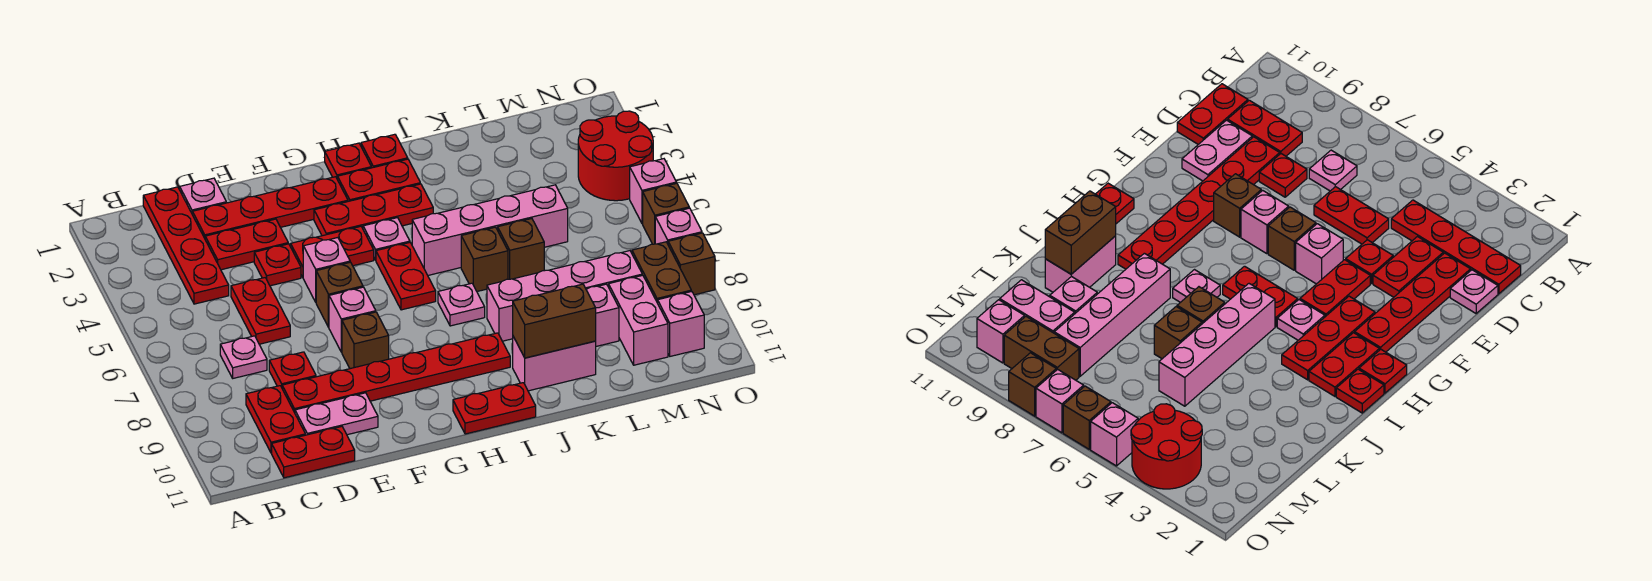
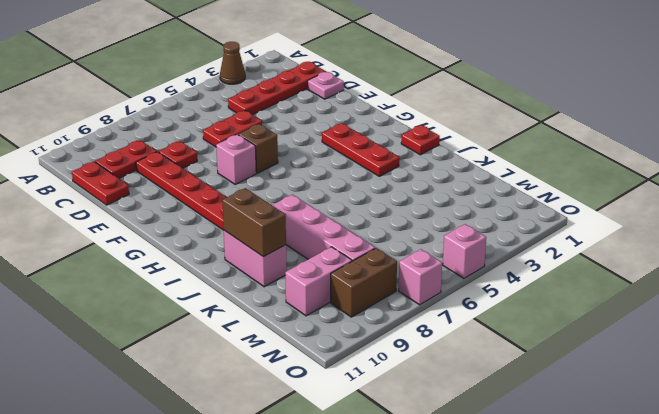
brown cone A3 level 1 -> none
none -> pink plate C7 level 1
none -> red plate D2:G2 level 1
none -> red plate D3:E3 level 1
none -> pink plate D10:E10 level 1

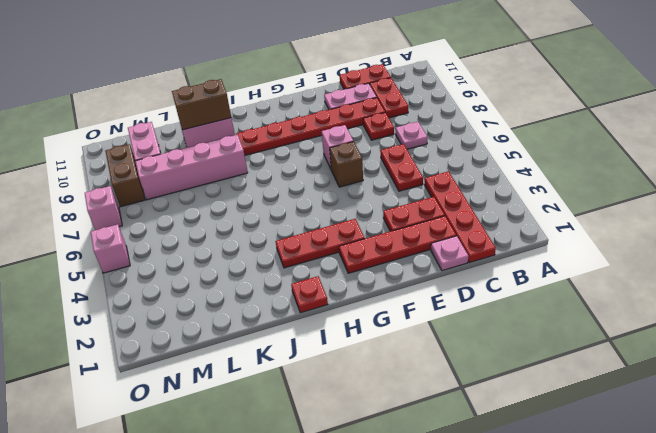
none -> red plate E4 level 1
none -> red plate F4:G4 level 1
none -> pink brick F5 level 1
none -> brown brick F8 level 1

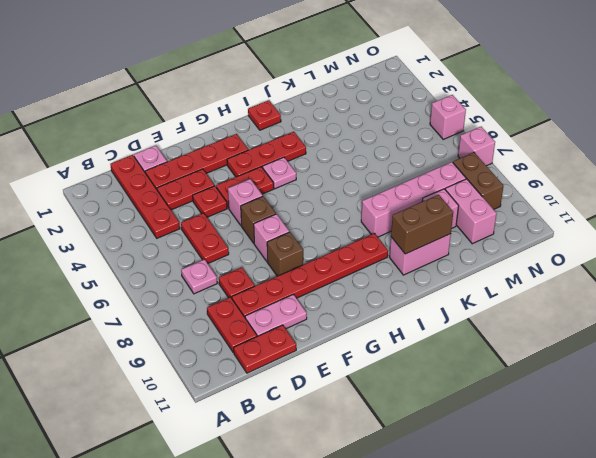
none -> red plate H1 level 1
none -> red plate H2:I2 level 1
none -> red plate H5:H6 level 1
none -> red plate H11:I11 level 1

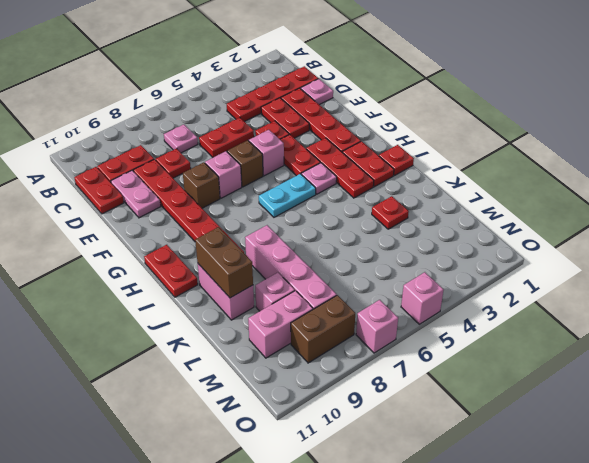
cyan plate H5:H6 level 1 -> red plate H5:H6 level 1
red plate K3 level 1 -> red plate H1 level 1
none -> pink brick I5:L5 level 1
none -> pink plate I7 level 1
none -> brown brick J6 level 1
none -> brown brick K6 level 1

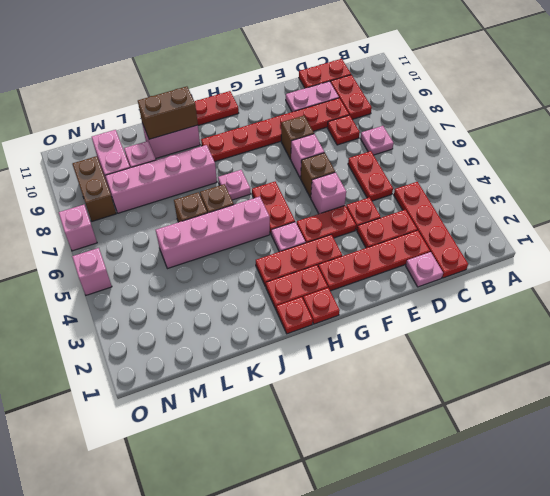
none -> red round brick N3:O4 level 1
none -> pink brick N10 level 1
none -> brown brick O6 level 1
none -> brown brick O8 level 1

